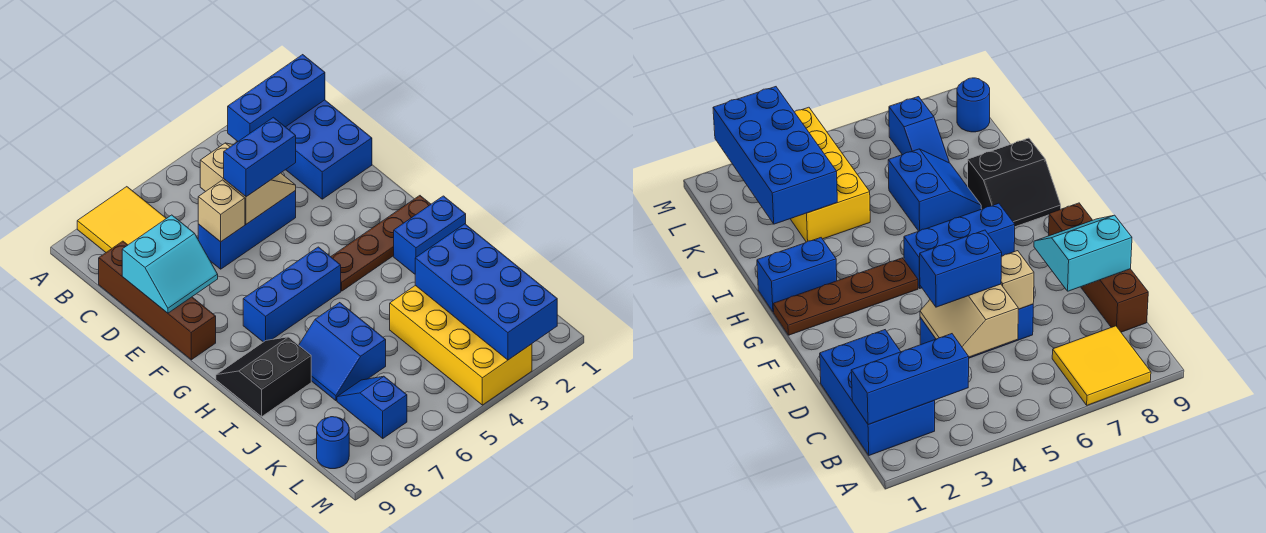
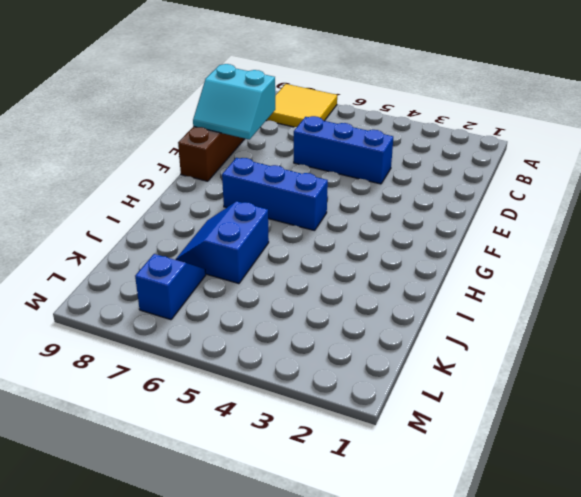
none -> blue brick B1:D2 level 1
none -> brown plate G1:G4 level 1
none -> blue brick H1:H2 level 1

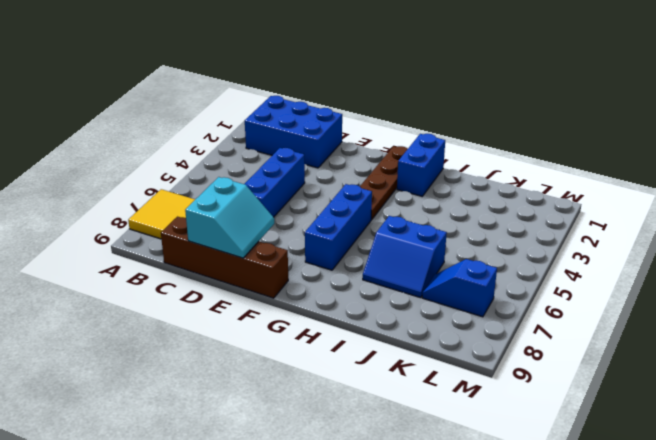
none -> black slope H8:I9 level 1 top I
none -> yellow brick J3:M4 level 1
none -> blue round brick L9 level 1

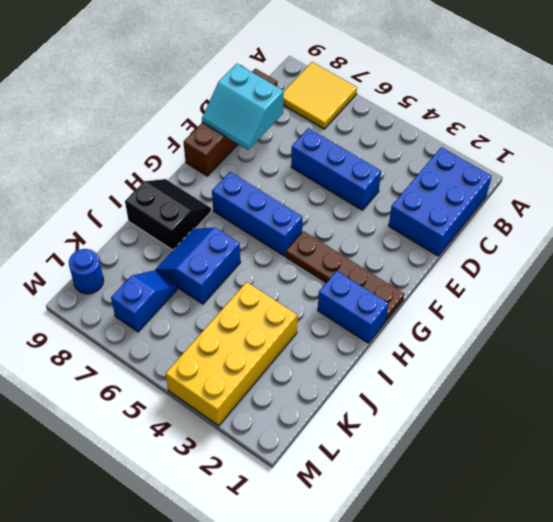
none -> blue brick B1:B3 level 2
none -> tan slope C4:D5 level 2 top 5
none -> tan brick D6 level 2

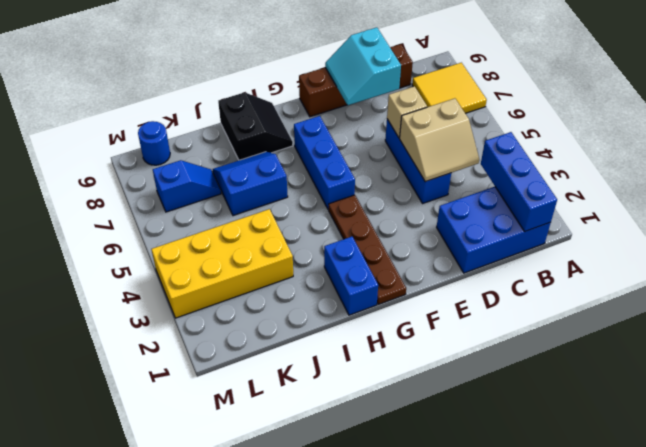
none -> blue brick J2:M3 level 2
none -> blue brick D4:D5 level 3

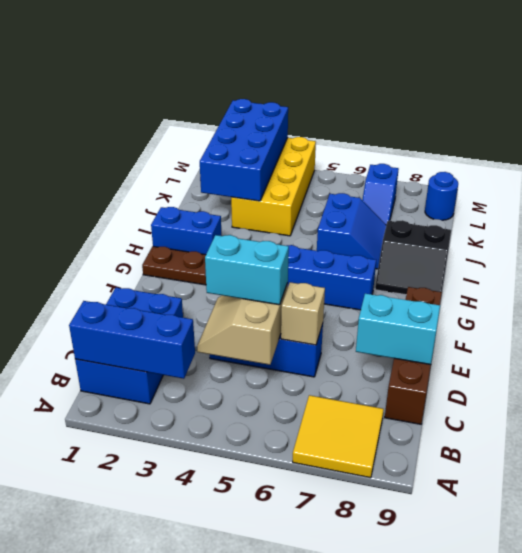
cyan brick D4:D5 level 3 -> blue brick D4:D5 level 3

